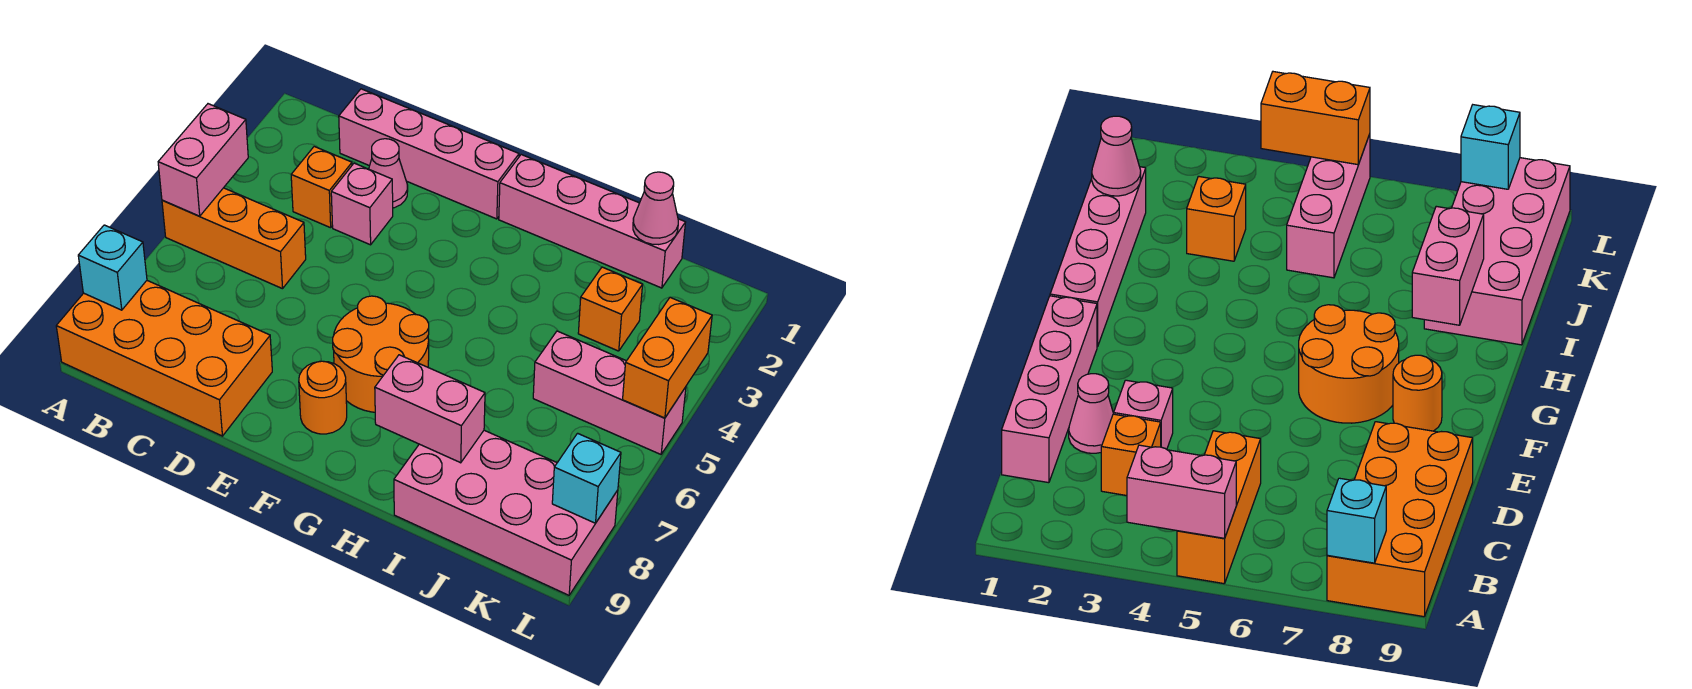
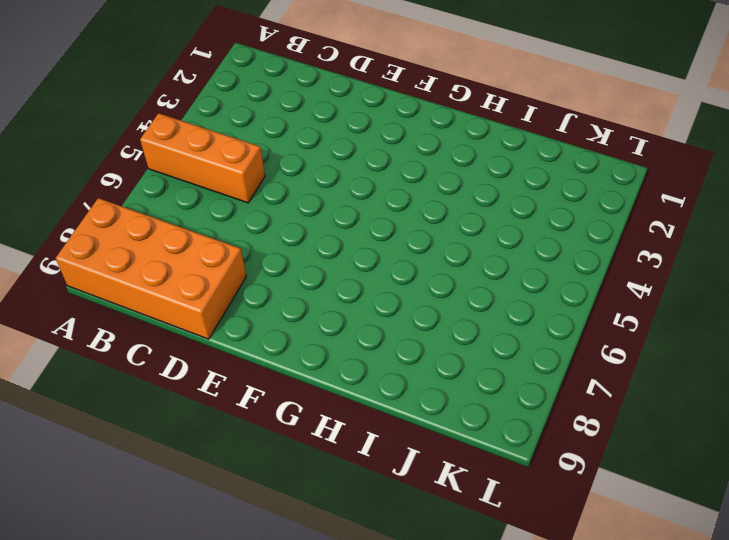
none -> pink brick C1:F1 level 1
none -> orange brick C3 level 1
none -> pink cone D2 level 1

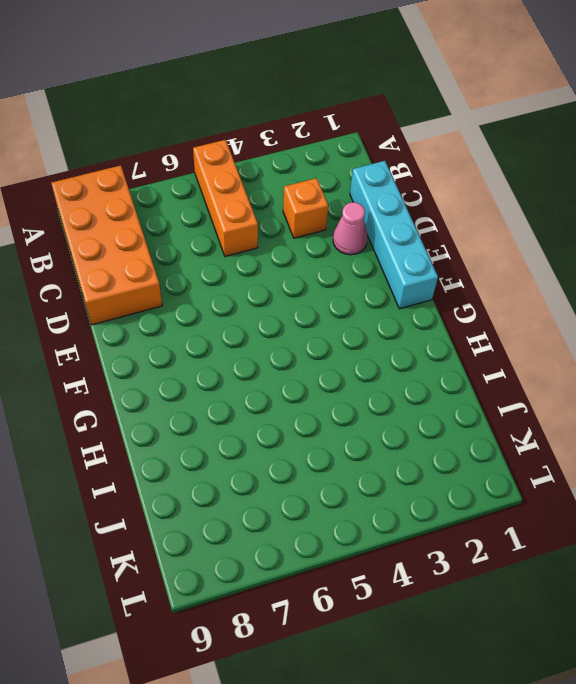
cyan brick C1:F1 level 1 -> pink brick C1:F1 level 1
none -> pink brick D3 level 1
none -> orange round brick F6:G7 level 1
none -> orange round brick F8 level 1

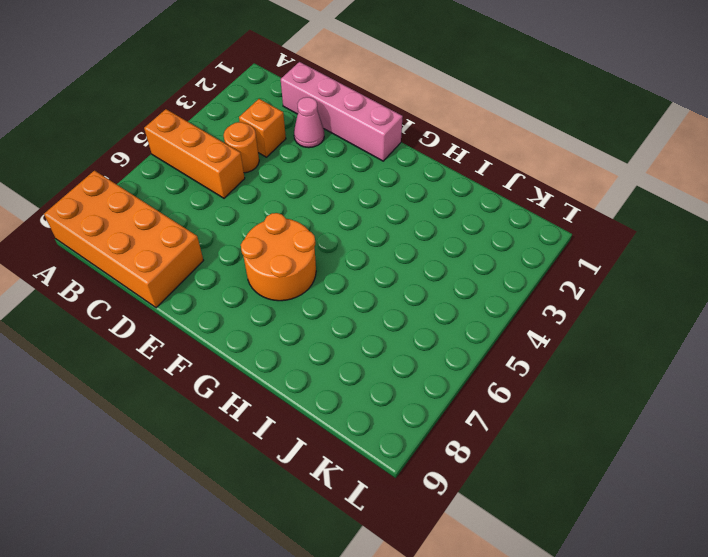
orange round brick C4 level 1 -> orange round brick F8 level 1
none -> pink brick D3 level 1
none -> pink brick G1:J1 level 1
none -> pink brick I8:L9 level 1

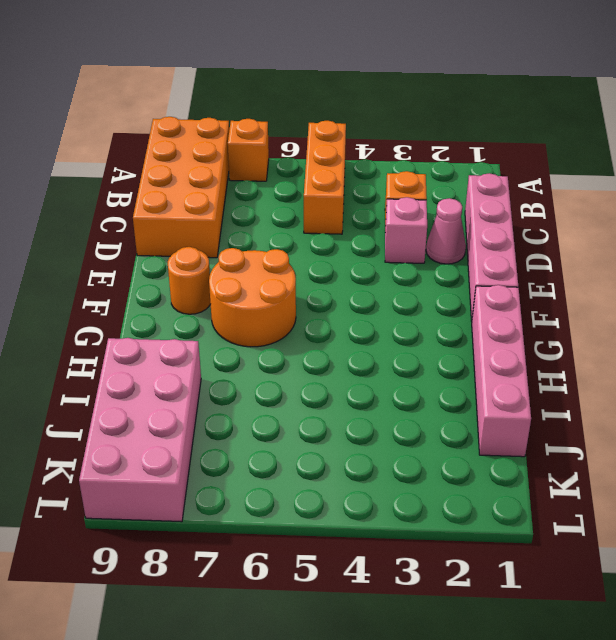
orange brick A7 level 1 -> orange brick J3 level 1
none -> pink brick J5:L5 level 1
none -> pink brick A4:A5 level 2
none -> cyan brick A8 level 2

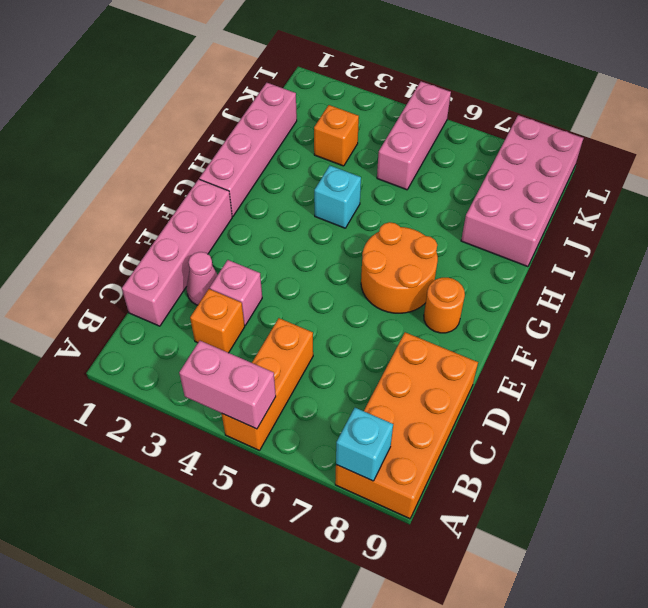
cyan brick H4 level 1 -> cyan brick L8 level 2
none -> pink brick H8:I8 level 2
none -> pink cone J1 level 2
none -> orange brick L4:L5 level 2

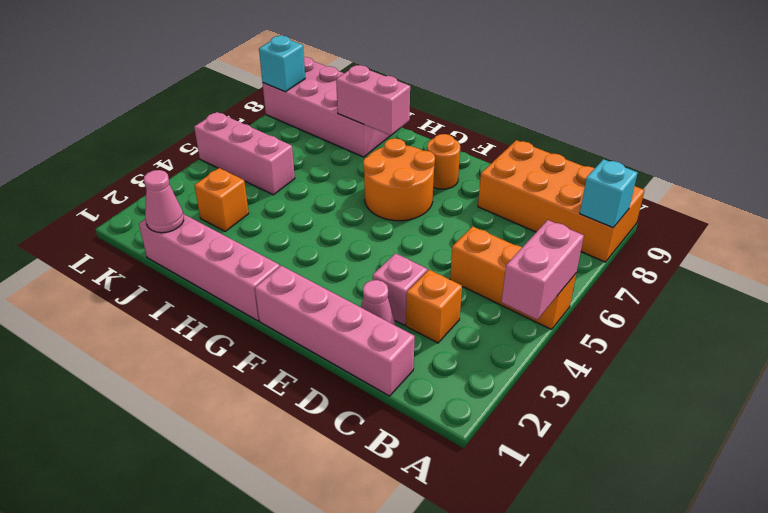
none -> orange brick L4:L5 level 2

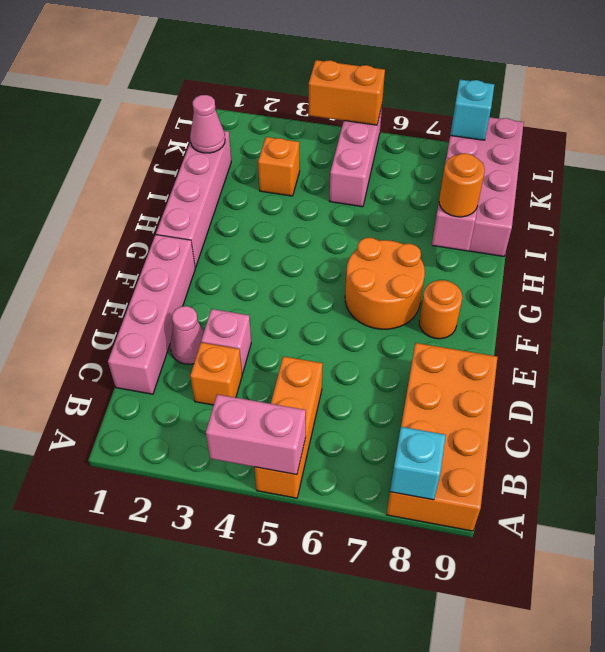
orange round brick H8 level 3 -> none

